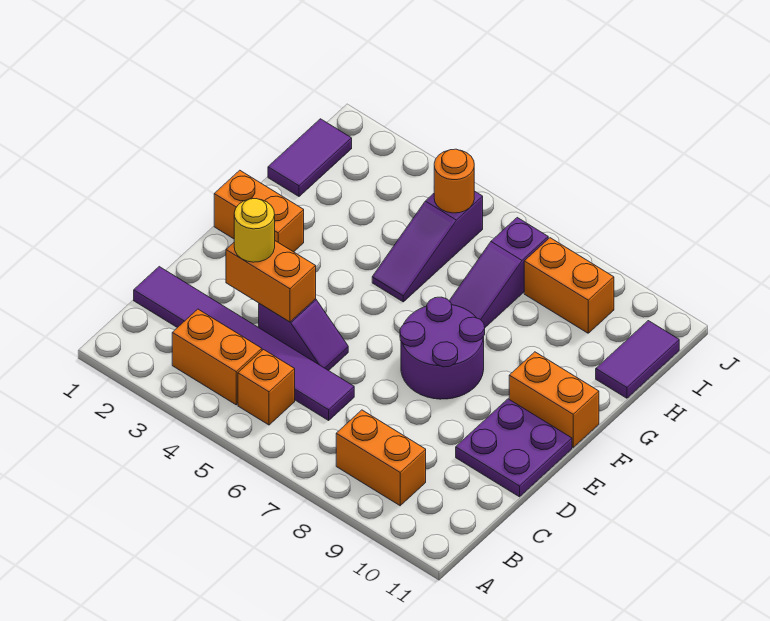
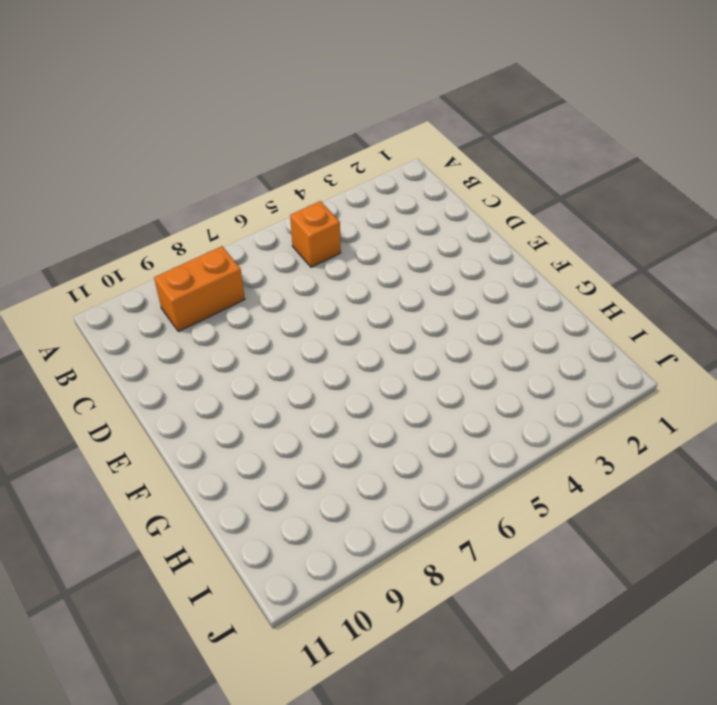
none -> orange brick B3:B4 level 1
none -> purple tile C1:C6 level 1
none -> purple slope D4:D5 level 1 top 4

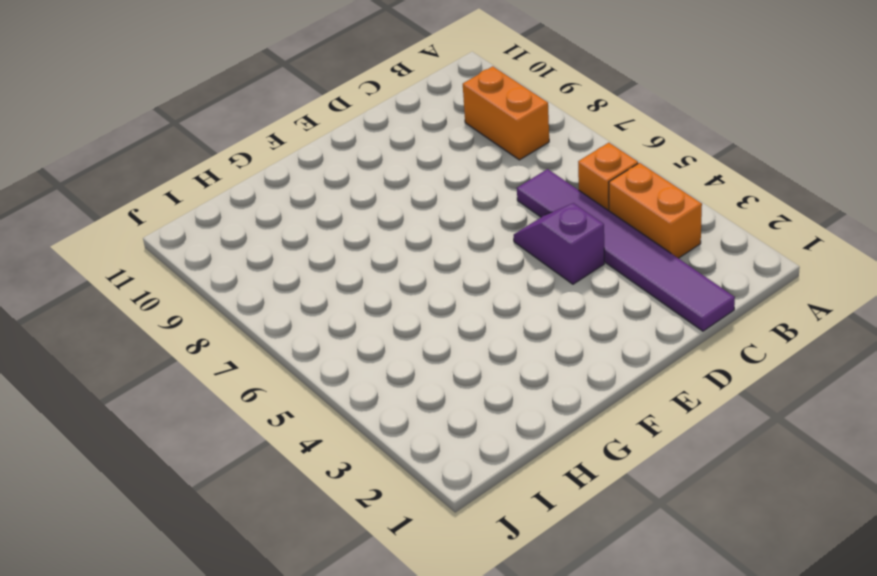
none -> purple plate D10:E11 level 1
none -> purple round brick E7:F8 level 1
none -> orange brick F1:F2 level 1

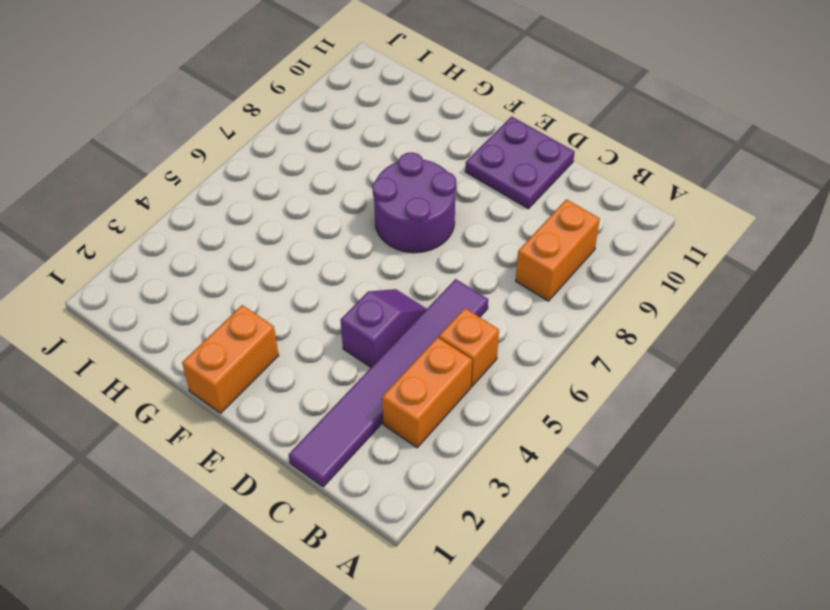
none -> orange brick F10:F11 level 1
none -> purple slope G5:I5 level 1 top I
none -> purple slope G7:I7 level 1 top I

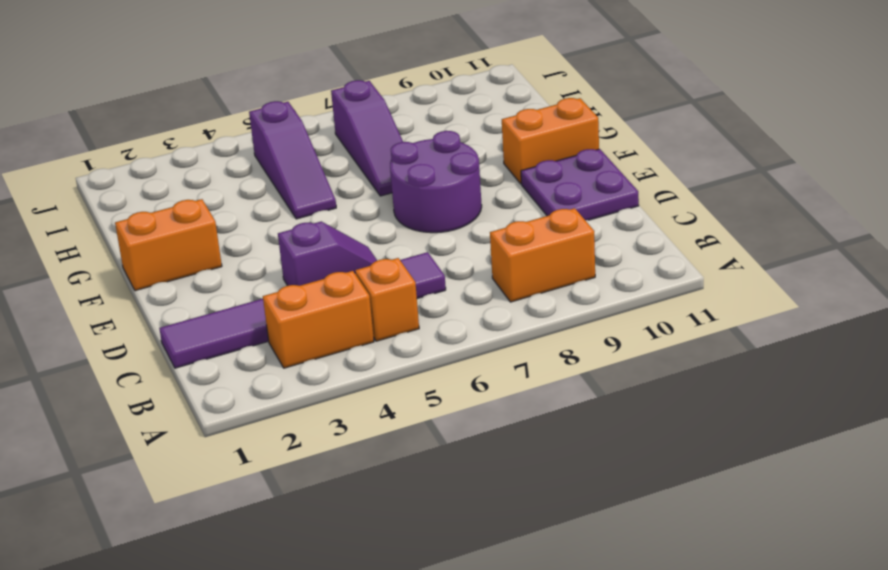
none -> purple tile H1:I1 level 1
none -> purple tile H11:I11 level 1
none -> orange brick I8:I9 level 1

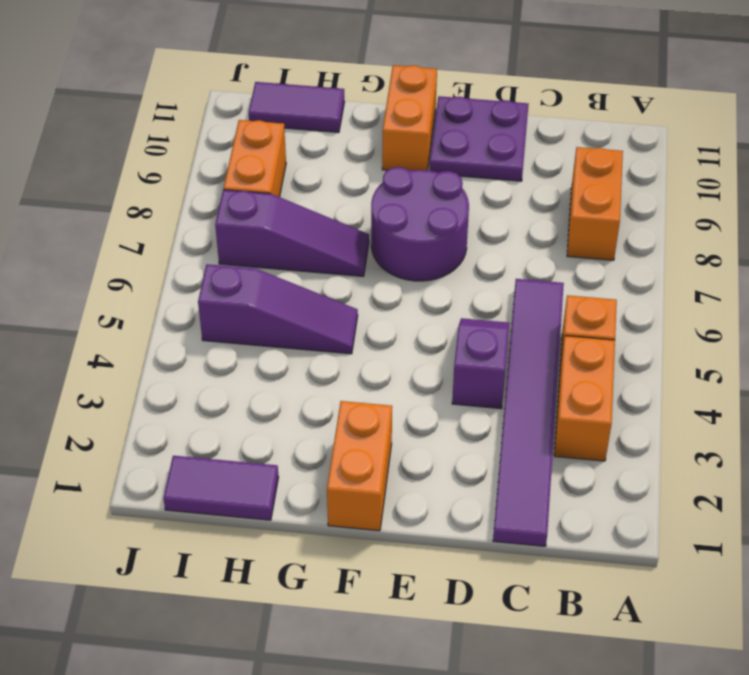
none -> orange brick D3:D4 level 2
none -> orange round brick I5 level 2
none -> yellow round brick D3 level 3

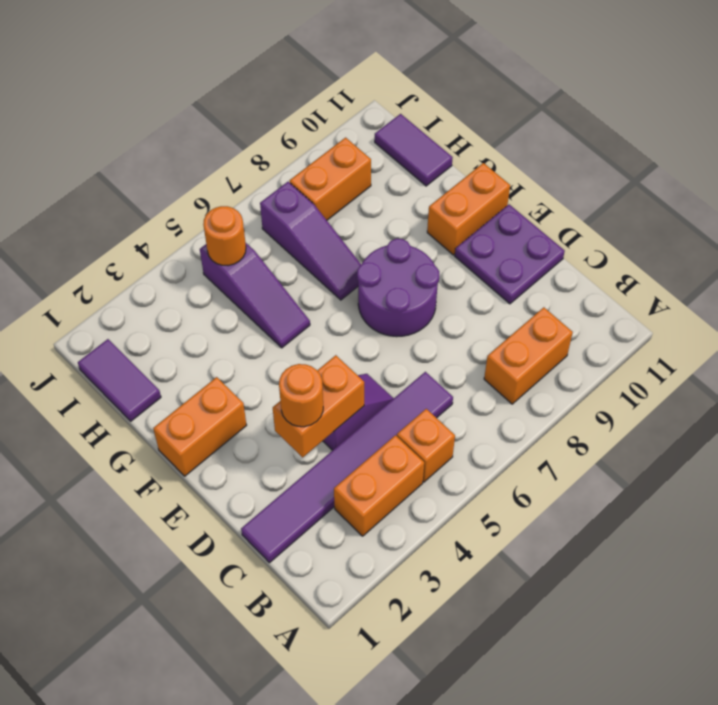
orange round brick D3 level 3 -> yellow round brick D3 level 3

